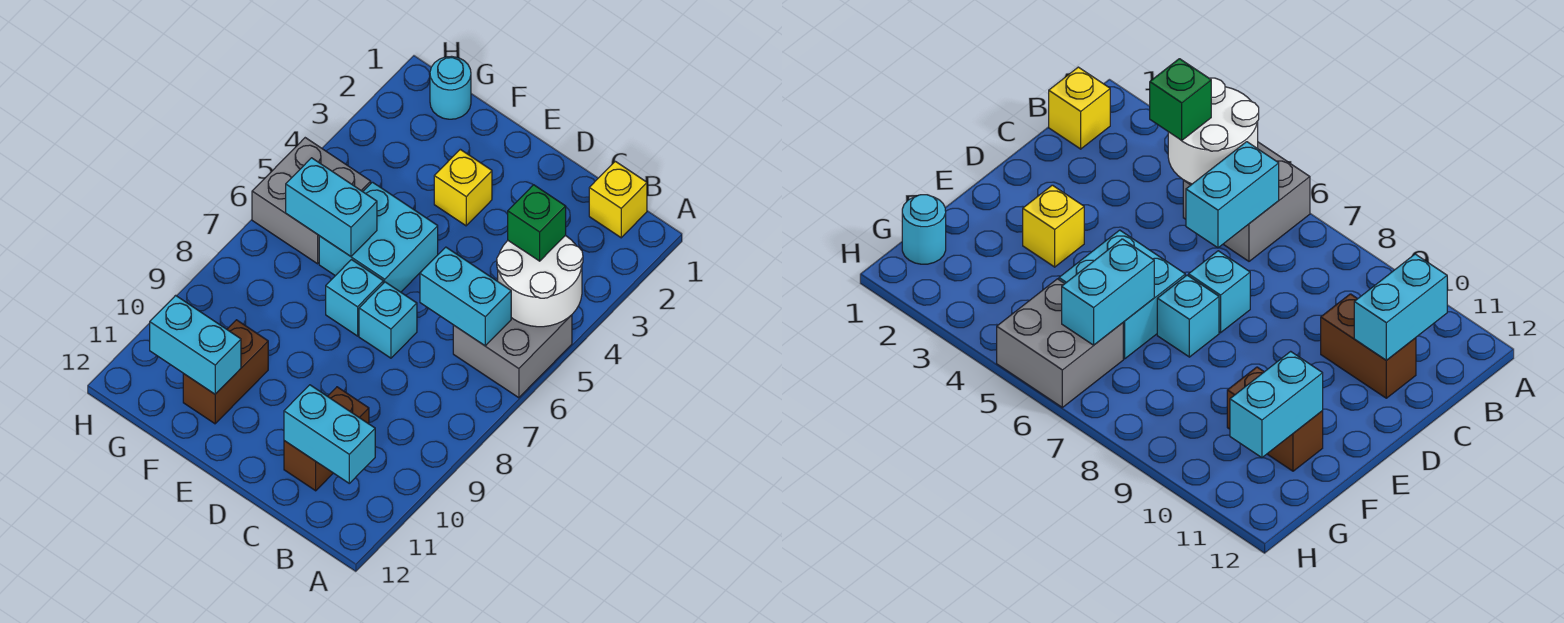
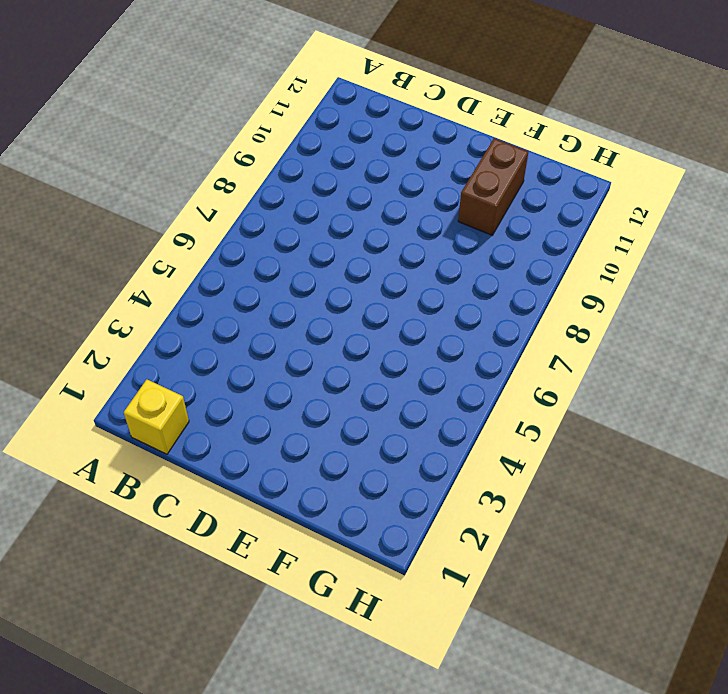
none -> grey brick A5:B6 level 1
none -> brown brick C10:C11 level 1
none -> cyan brick D7 level 1

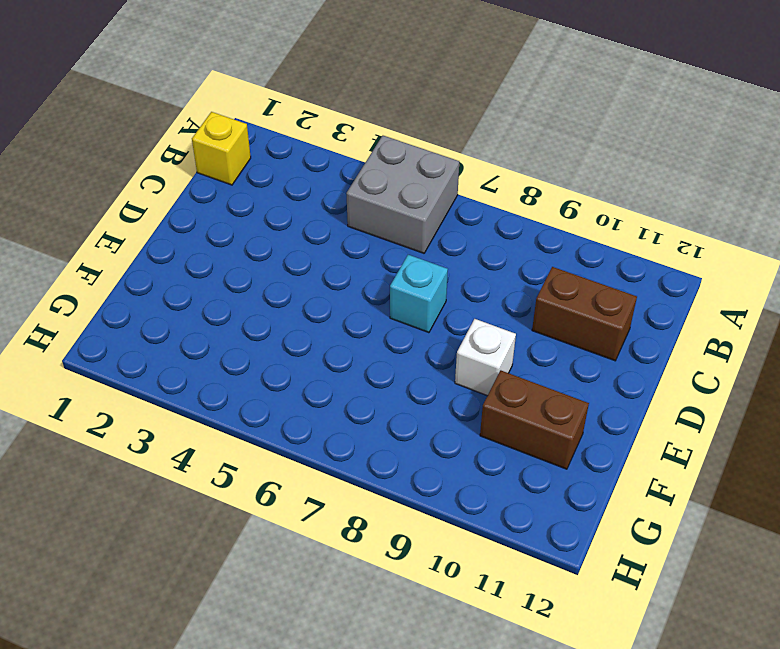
white brick E9 level 1 -> none
none -> yellow brick E3 level 1
none -> cyan brick E5:F6 level 1
none -> cyan brick E7 level 1

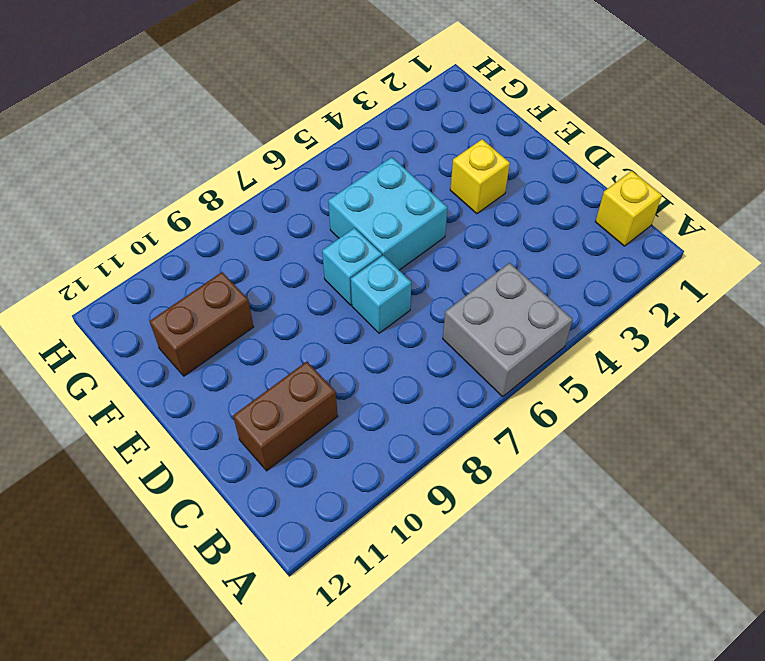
none -> cyan round brick G1 level 1
none -> grey brick G5:H6 level 1
none -> white round brick A4:B5 level 2

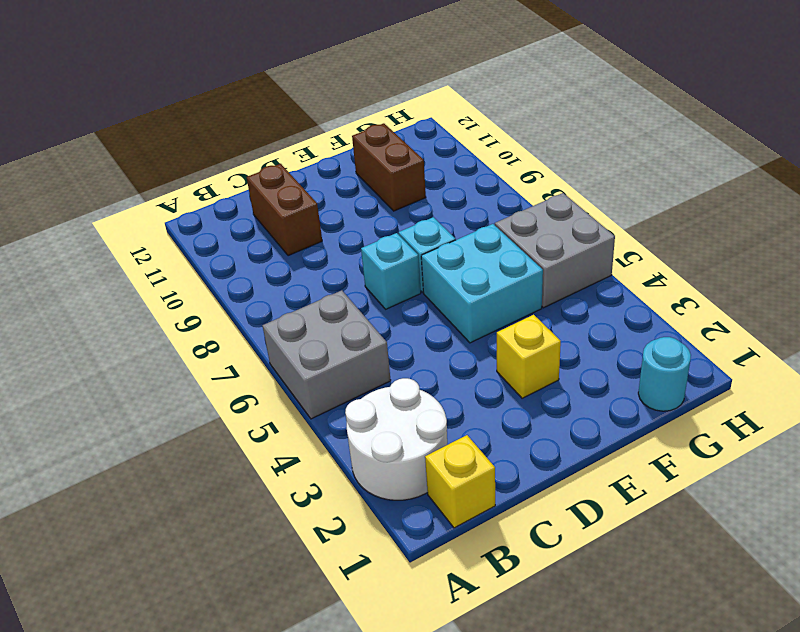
white round brick A2:B3 level 1 -> white round brick A4:B5 level 2
none -> cyan brick B6:C6 level 2
none -> cyan brick B11:C11 level 2
none -> cyan brick F6:G6 level 2

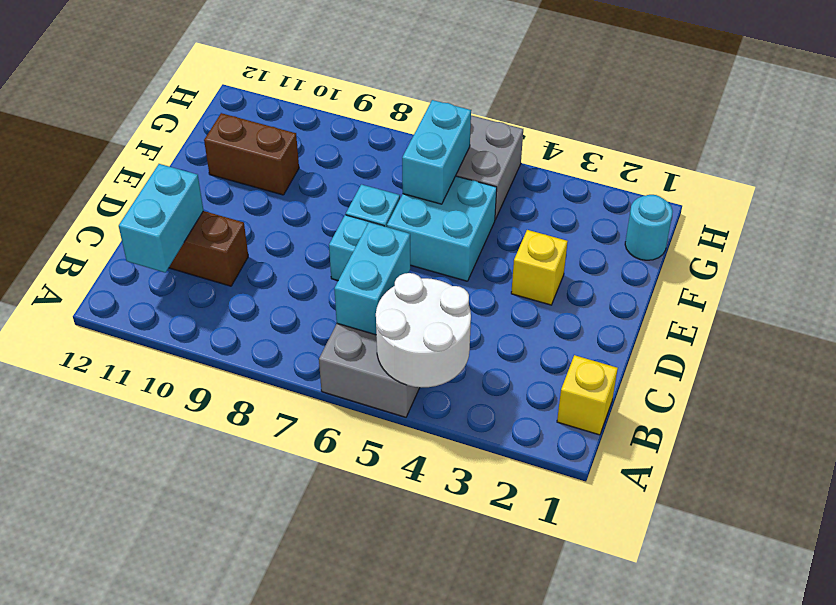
none -> cyan brick F11:G11 level 2
none -> green brick B4 level 3

